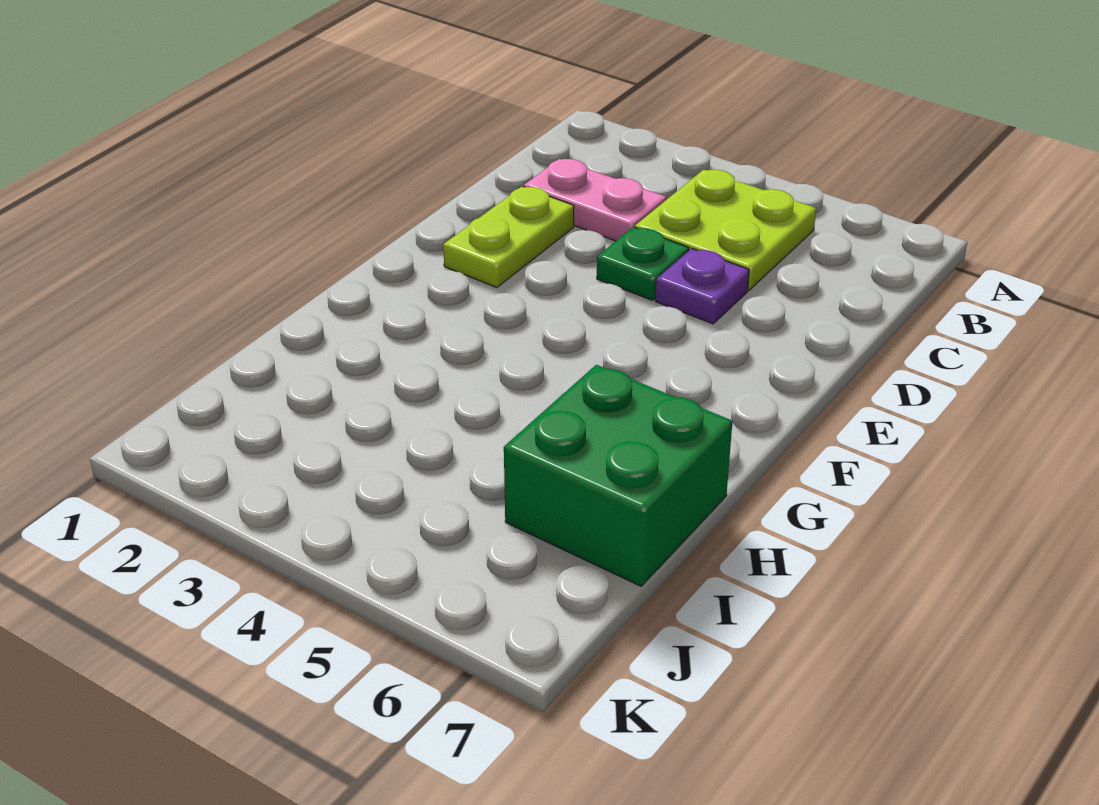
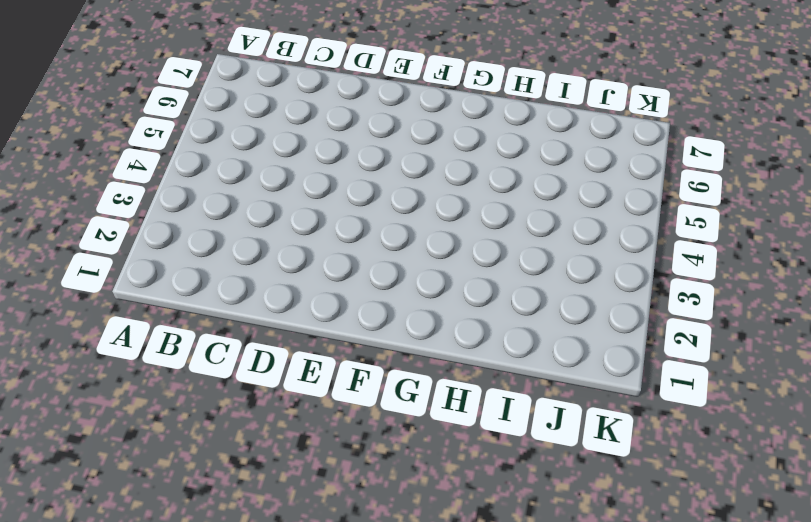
none -> lime plate B4:C5 level 1
none -> pink plate C2:C3 level 1

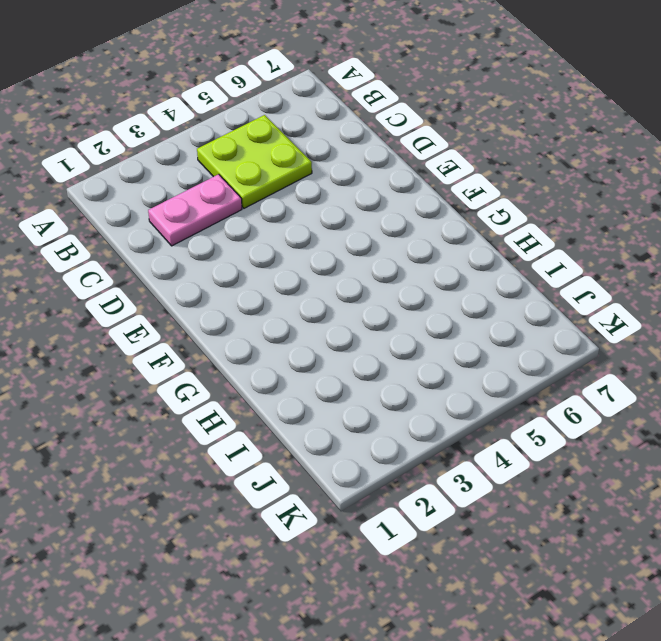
none -> lime plate D2:E2 level 1
none -> green plate D4 level 1

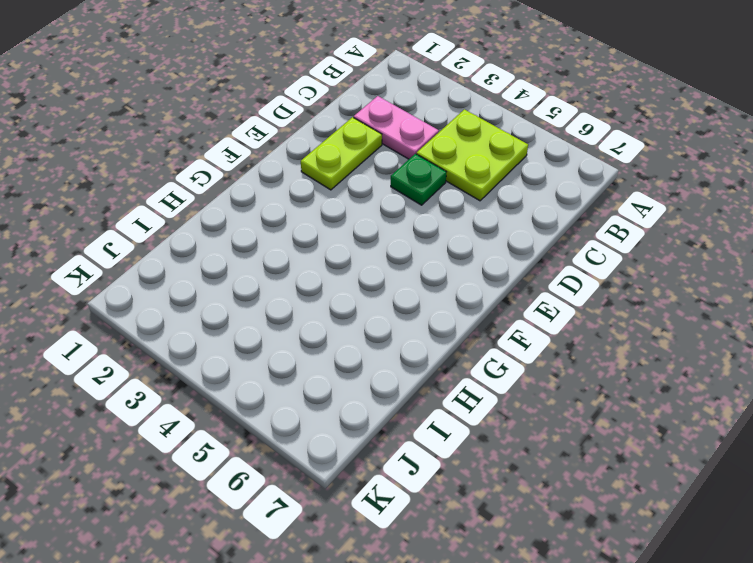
none -> purple plate D5 level 1
none -> green brick H6:I7 level 1

